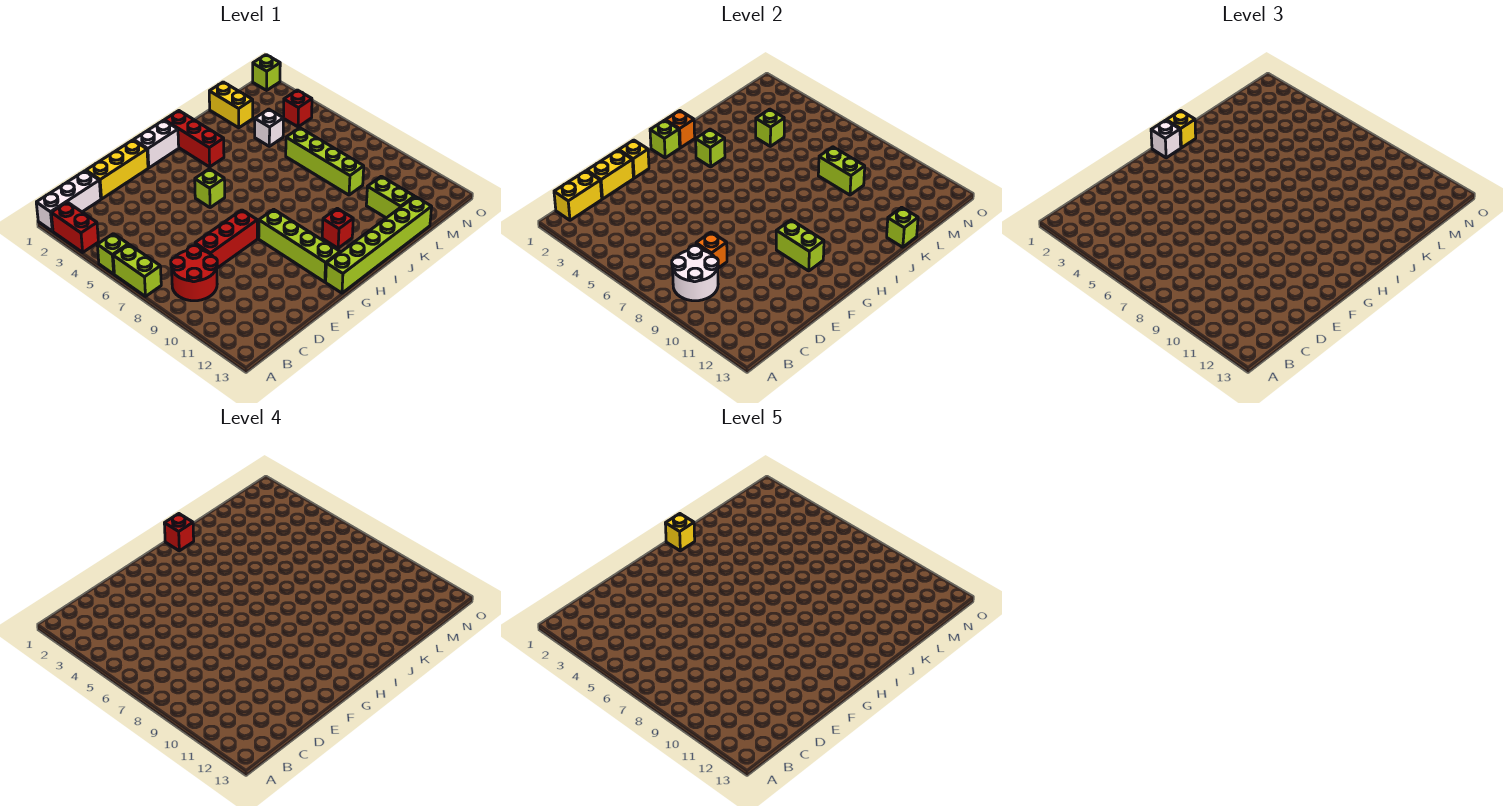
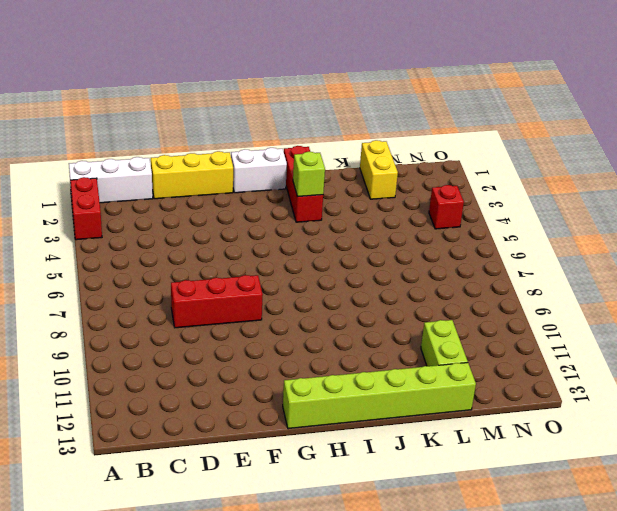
none -> lime brick A5 level 1
none -> lime brick A6:A7 level 1
none -> red round brick B8:C9 level 1
none -> lime brick G5 level 1

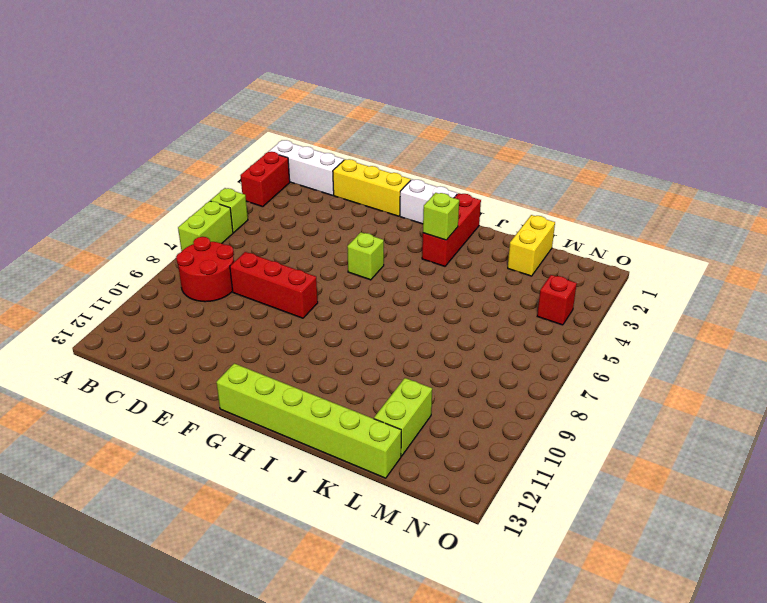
none -> lime brick G9:G12 level 1
none -> red brick I11 level 1
none -> white brick L4 level 1
none -> lime brick L6:L9 level 1

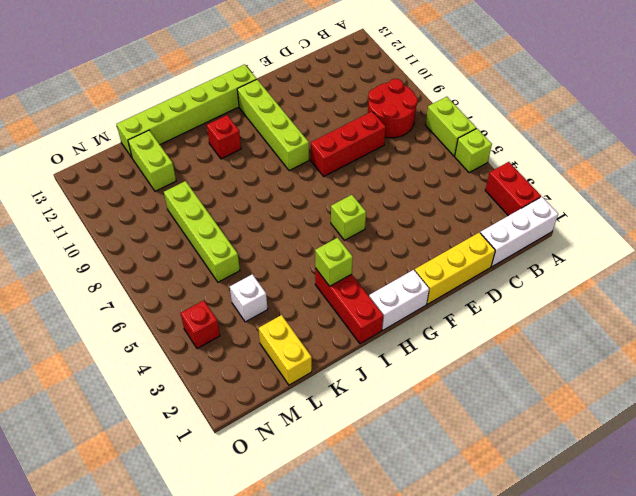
none -> lime brick O1 level 1
none -> yellow brick B1:C1 level 2
none -> white round brick B8:C9 level 2
none -> yellow brick D1:E1 level 2

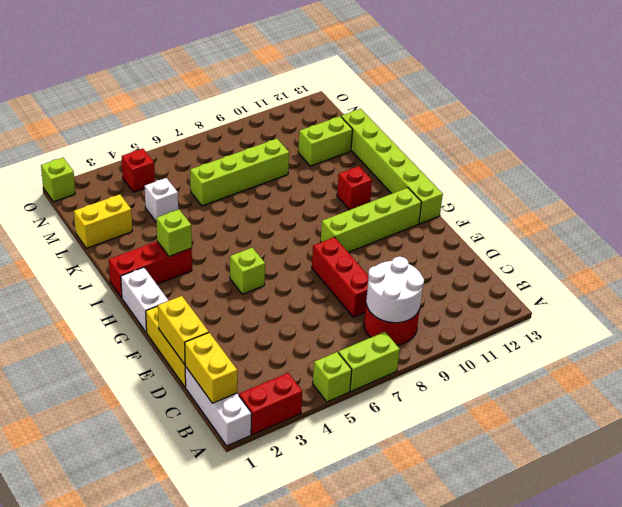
none -> orange brick D8 level 2
none -> yellow brick F1 level 2
none -> lime brick G10:G11 level 2
none -> lime brick H1 level 2

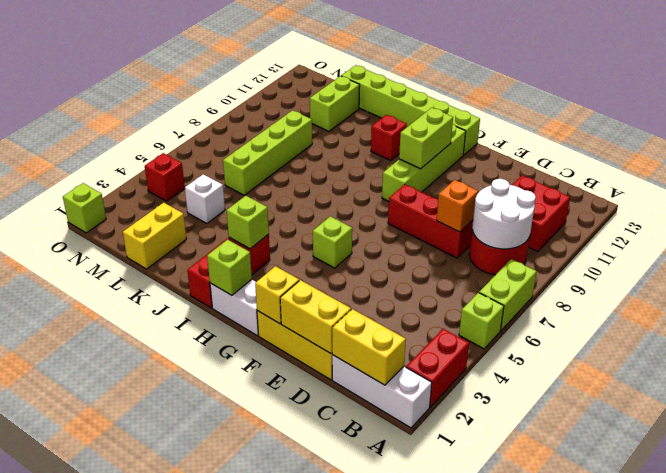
red brick B10:C11 level 1 -> none
none -> orange brick I1 level 2
none -> lime brick K13 level 2
none -> lime brick L4 level 2
none -> lime brick L8:L9 level 2

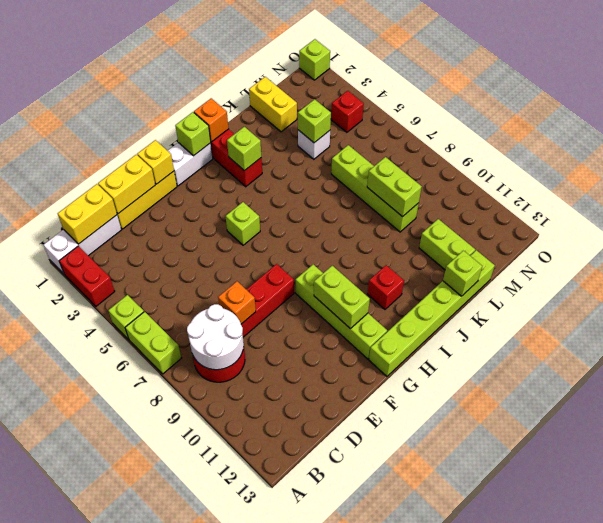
none -> white brick H1 level 3
none -> yellow brick I1 level 3
none -> red brick I1 level 4
none -> yellow brick I1 level 5

